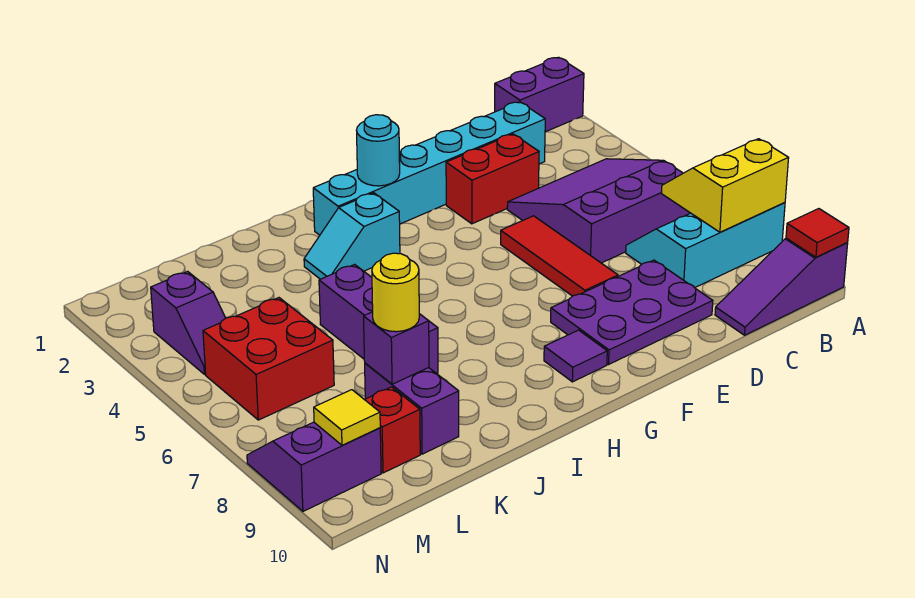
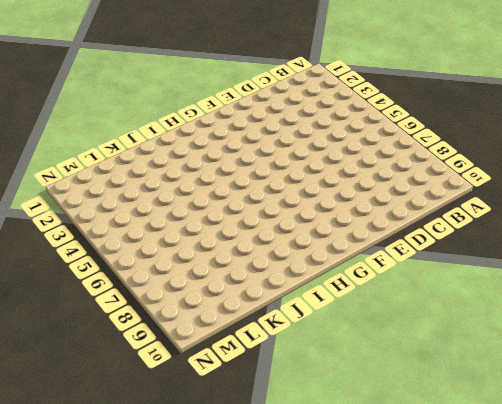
none -> purple brick A1:B1 level 1
none -> cyan slope A7:C8 level 1 top 8
none -> purple slope A10:C10 level 1 top A

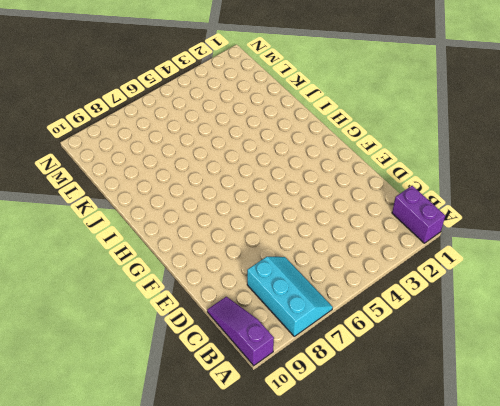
none -> purple slope B4:D6 level 1 top 6
none -> cyan brick C2:H2 level 1
none -> red brick D3:E3 level 1

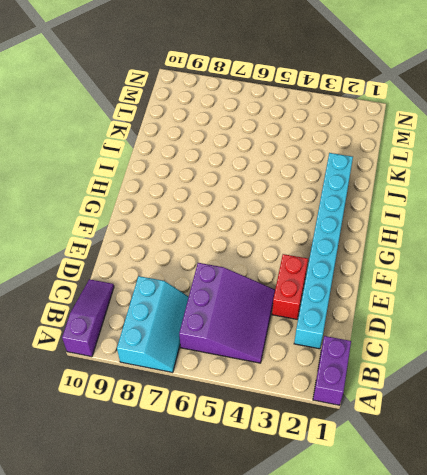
cyan brick C2:J2 level 1 -> cyan brick C2:H2 level 1
none -> purple plate D8:F9 level 1
none -> red tile E5:E7 level 1
none -> purple tile G9 level 1

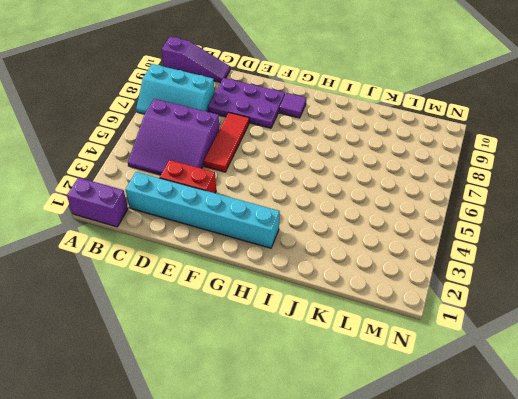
none -> cyan slope H3:I3 level 1 top H
none -> purple brick J5:J7 level 1
none -> purple brick K8:K9 level 1

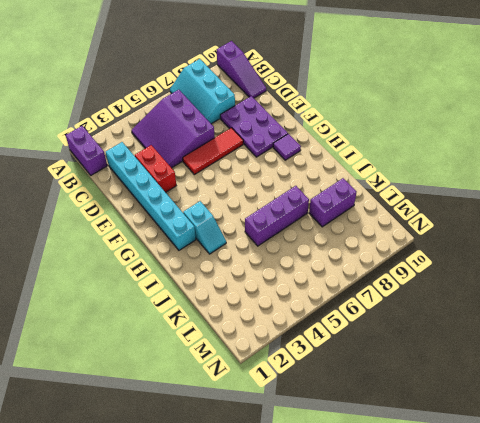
none -> red brick L5:M6 level 1
none -> red brick L9 level 1
none -> purple slope M3:M4 level 1 top 3

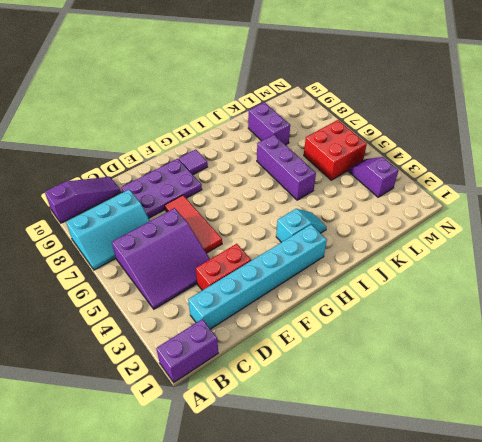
none -> red brick L9 level 1
none -> purple slope M8:N9 level 1 top 9
none -> yellow slope A7:B8 level 2 top 8

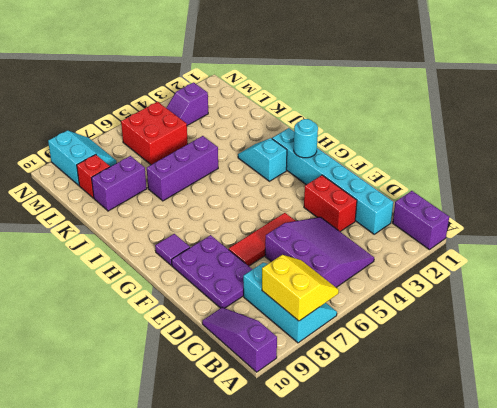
cyan slope M8:N9 level 1 top 9 -> purple slope M8:N9 level 1 top 9
none -> red tile A10 level 2
none -> purple brick K8 level 2
none -> yellow tile M9 level 2

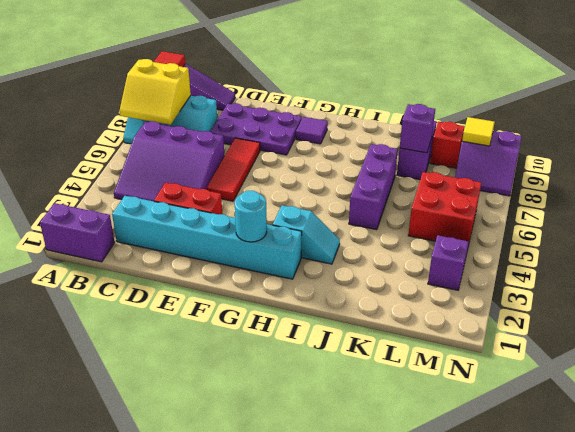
none -> yellow round brick K8 level 3

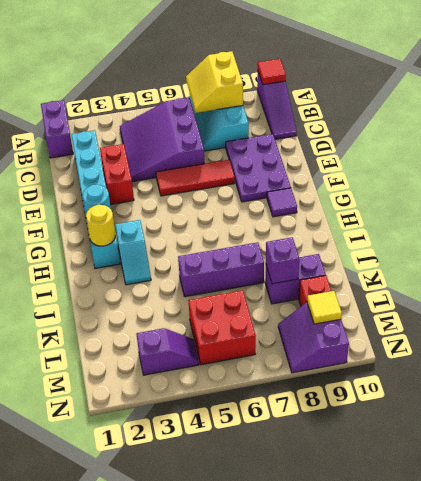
yellow round brick H2 level 2 -> yellow round brick K8 level 3

